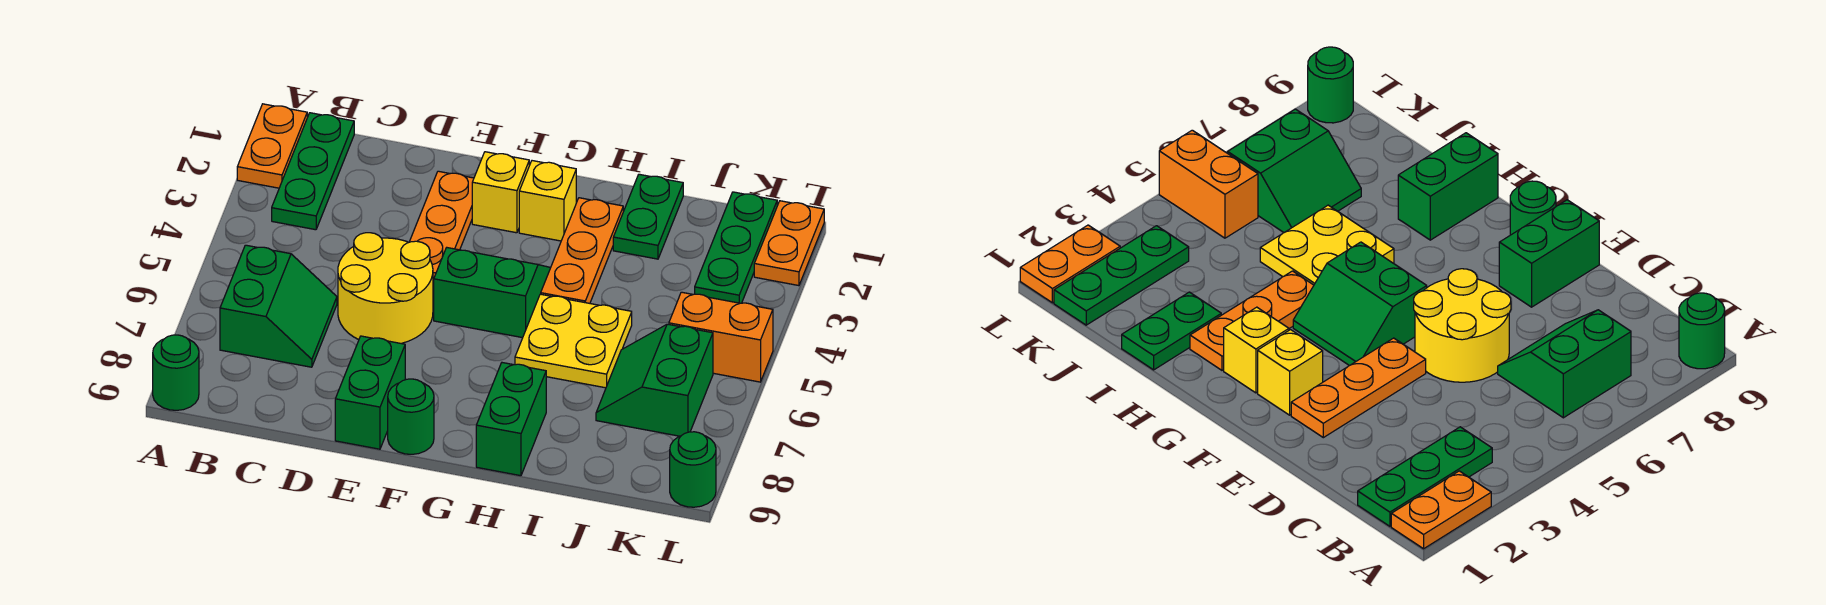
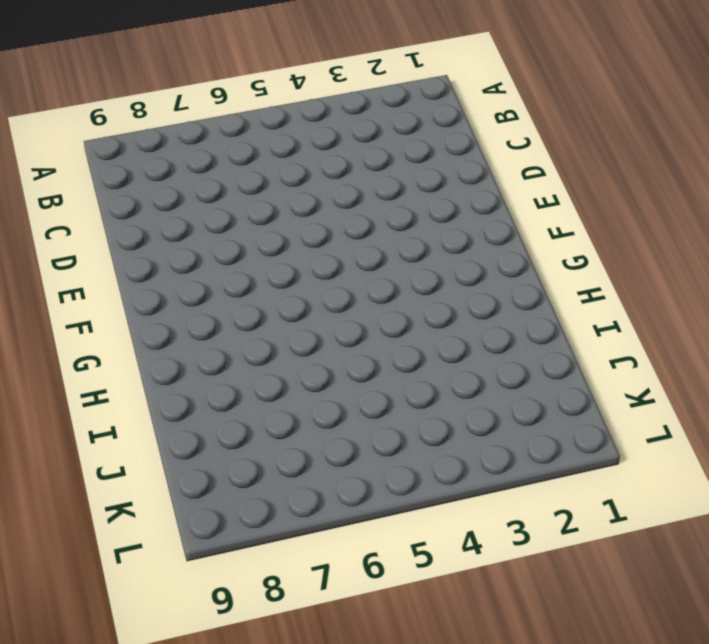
none -> orange plate A1:A2 level 1
none -> green round brick A9 level 1
none -> green plate B1:B3 level 1

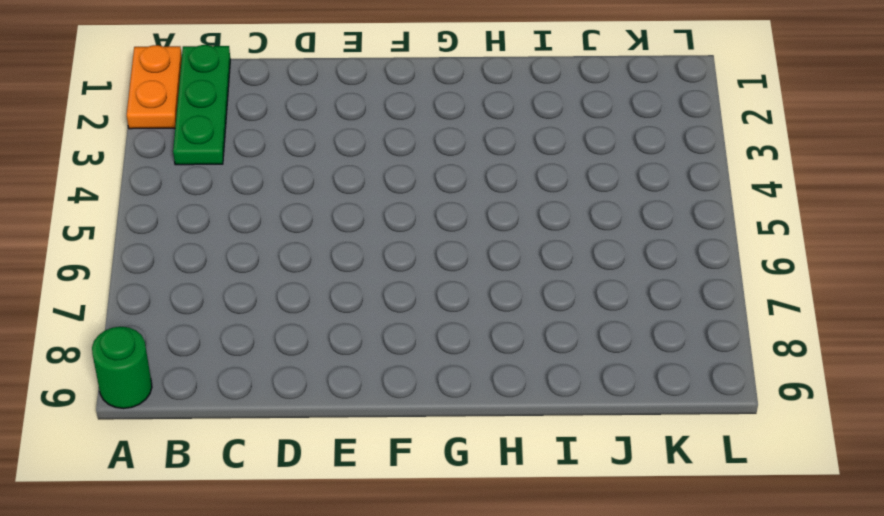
none -> green slope B6:C7 level 1 top B
none -> yellow round brick D5:E6 level 1
none -> orange plate E2:E4 level 1

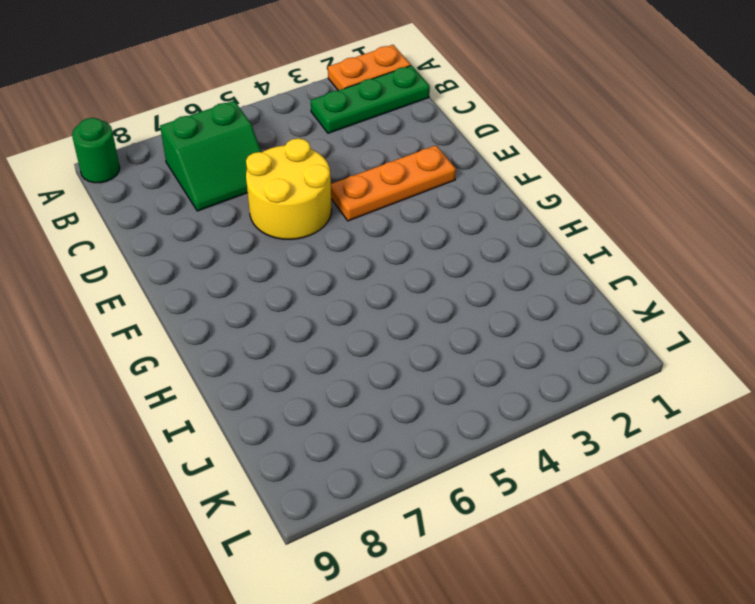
none -> green brick E8:E9 level 1
none -> yellow brick F2 level 1
none -> green slope F4:G5 level 1 top 5

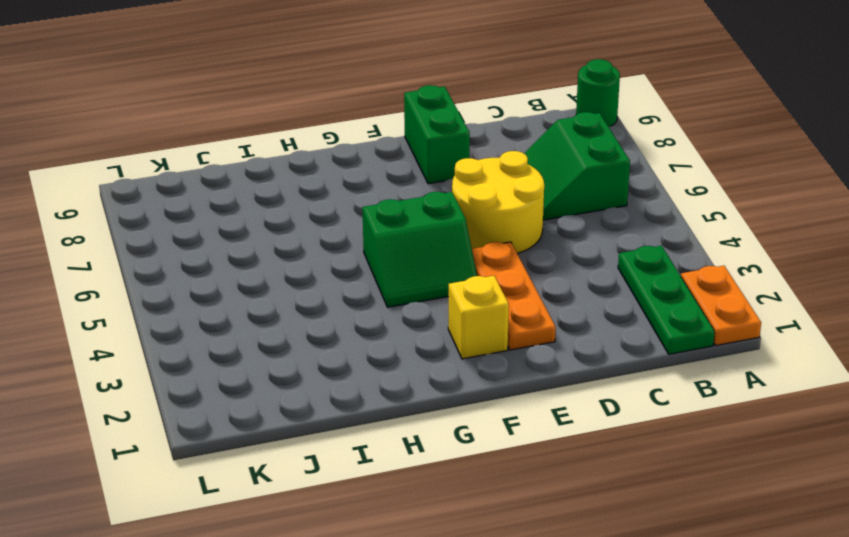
none -> green round brick F9 level 1
none -> yellow brick G2 level 1
none -> orange plate H2:H4 level 1

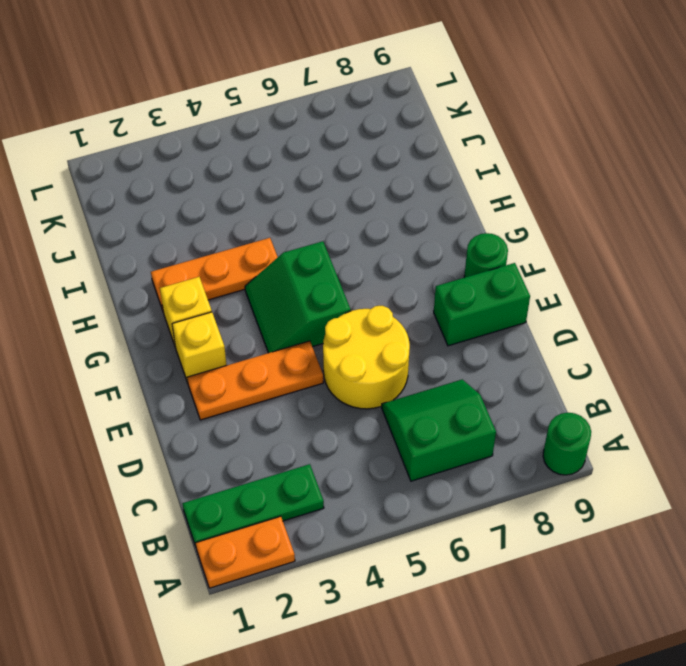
none -> yellow plate H5:I6 level 1
none -> green brick H8:H9 level 1
none -> green plate I1:I2 level 1

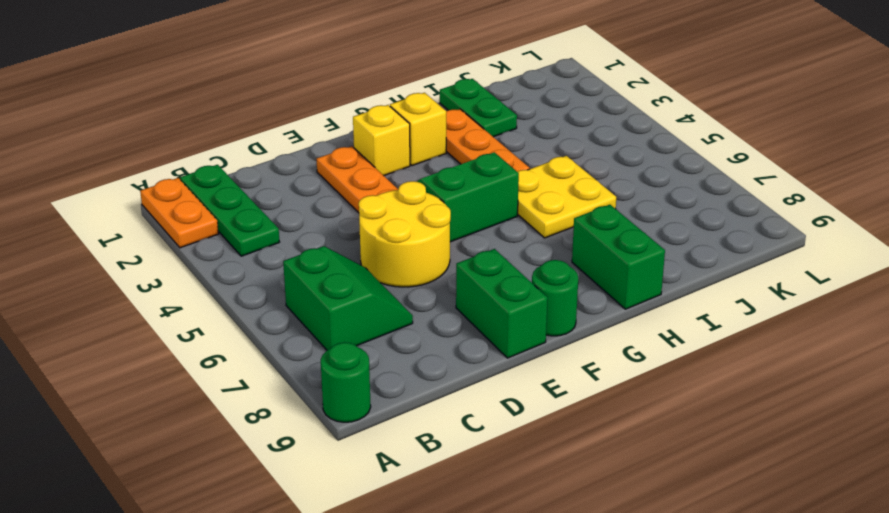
none -> green slope J6:K7 level 1 top K
none -> green plate K1:K3 level 1
none -> orange brick K5:L5 level 1

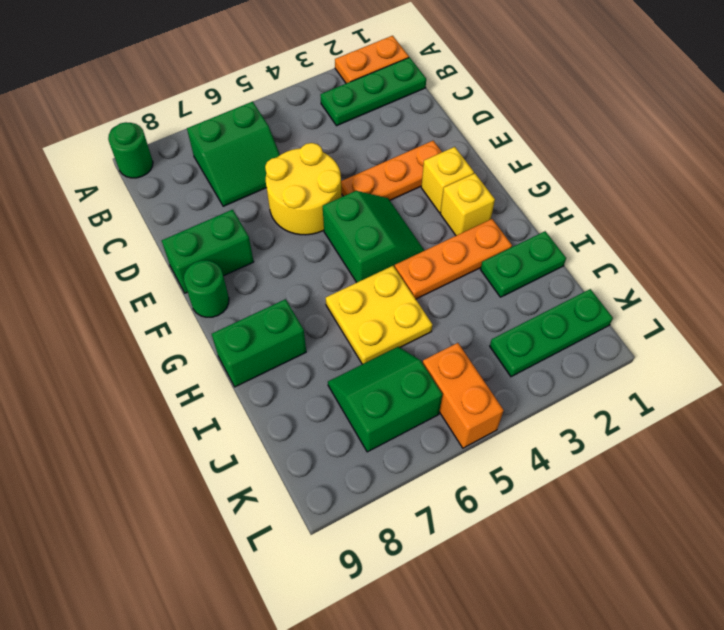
none -> orange plate L1:L2 level 1
none -> green round brick L9 level 1

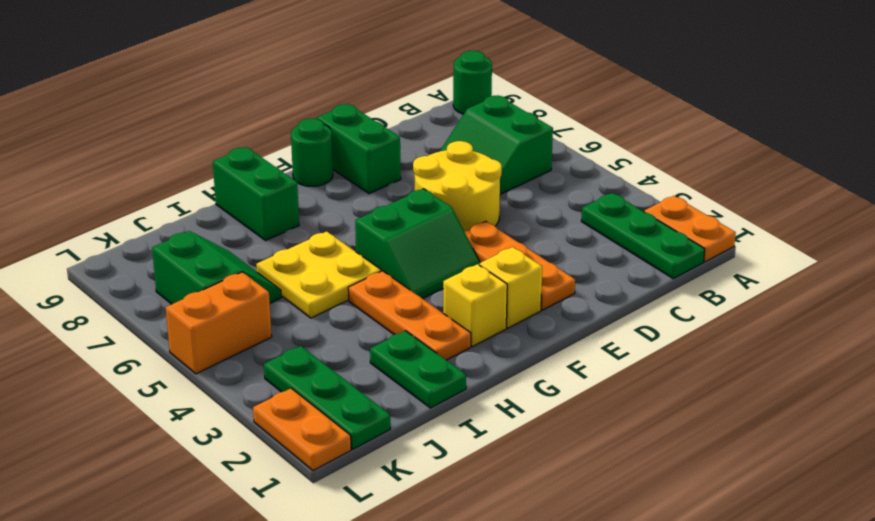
none -> green round brick L9 level 1

